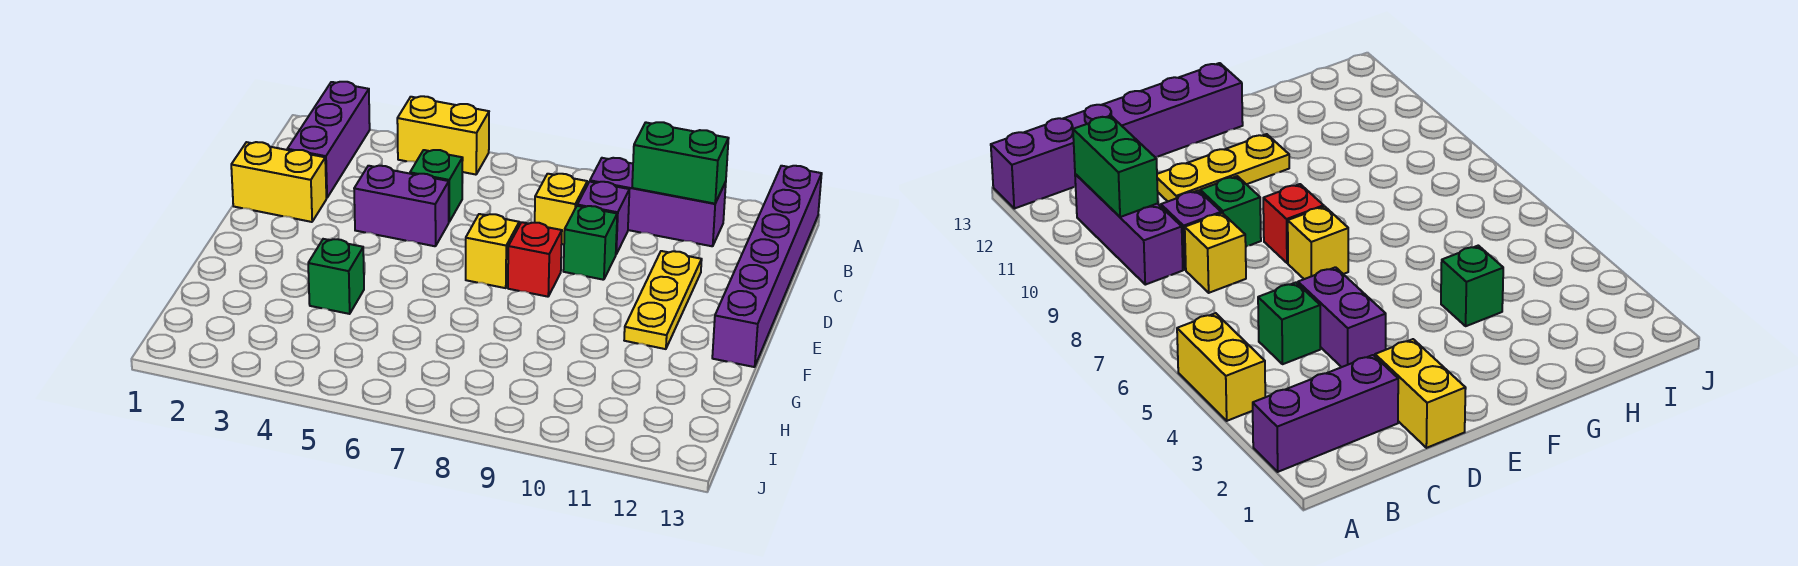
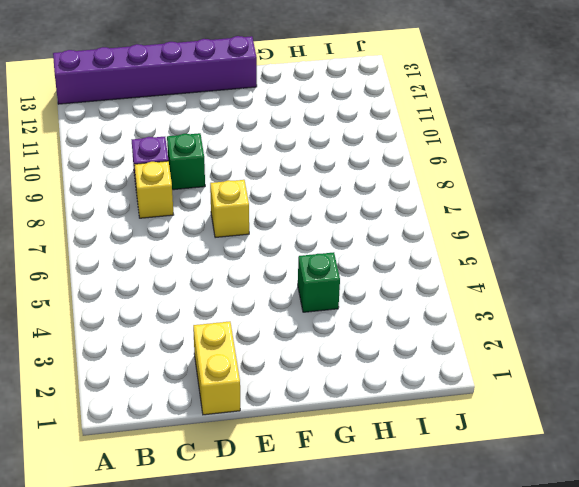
none -> purple brick A2:C2 level 1
none -> yellow brick A4:A5 level 1
none -> purple brick B9:B11 level 1

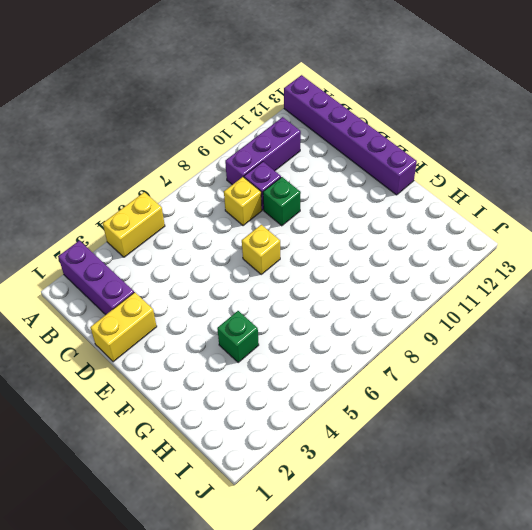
none -> green brick C5 level 1
none -> purple brick D4:D5 level 1
none -> yellow plate D11:F11 level 1

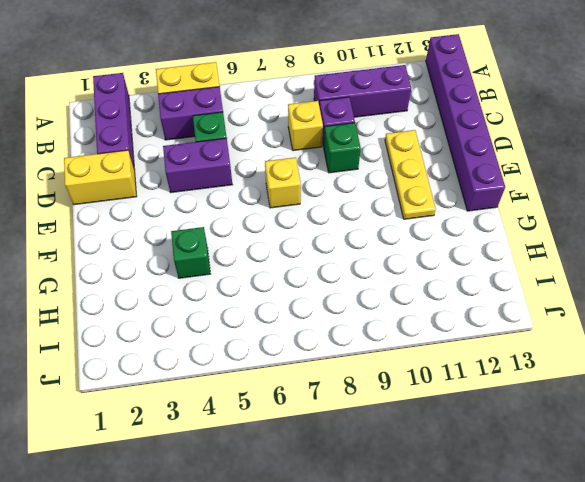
purple brick B4:B5 level 1 -> none
none -> red brick E8 level 1
none -> green brick B10:B11 level 2

